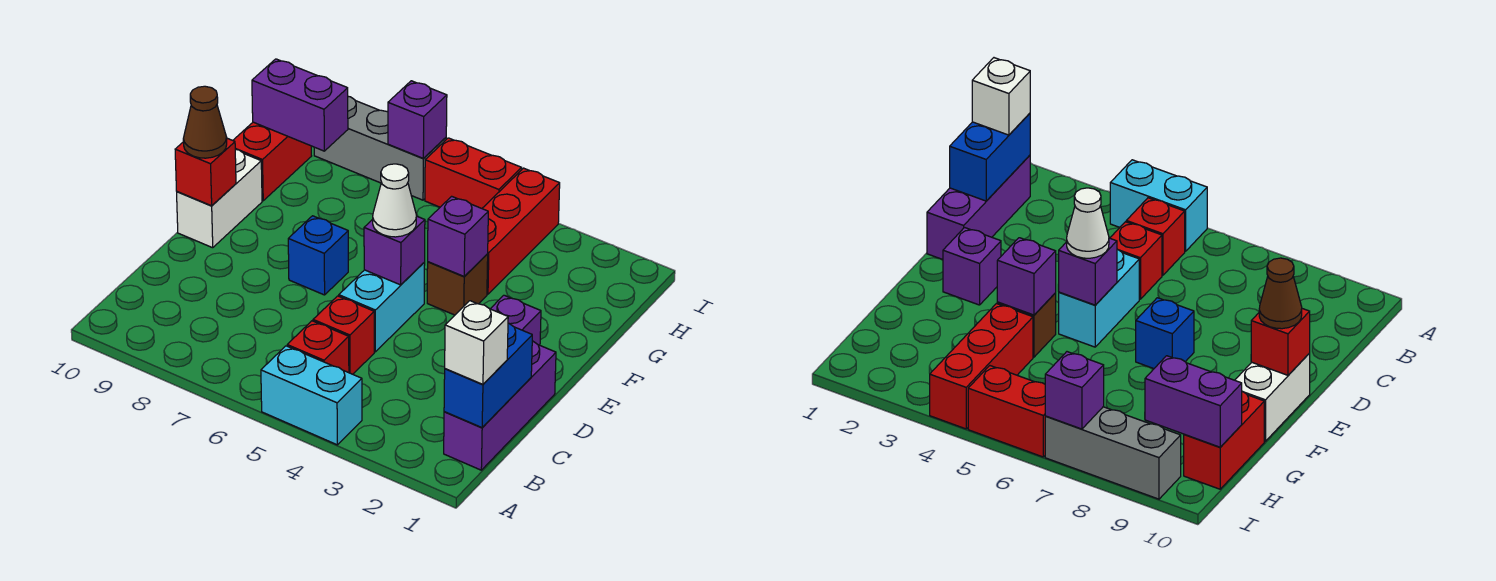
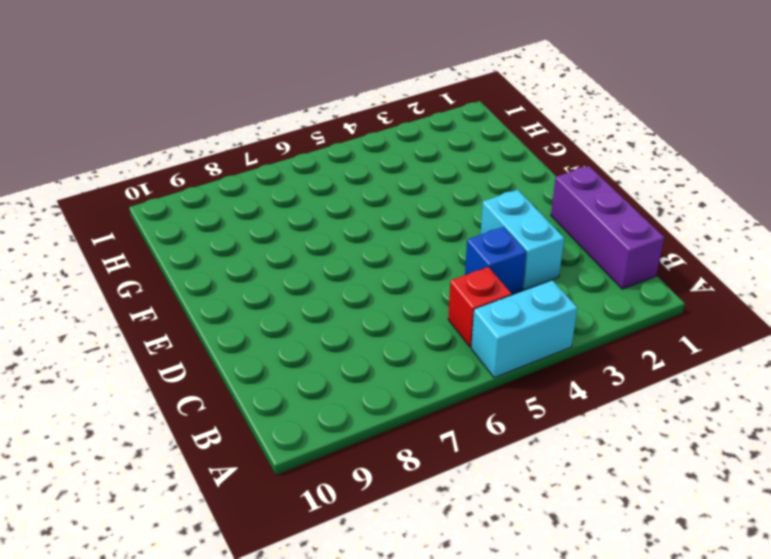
cyan brick C3:D3 level 1 -> cyan brick D5:E5 level 1
blue brick C4 level 1 -> blue brick E7 level 1
none -> red brick C5 level 1
none -> purple brick E2 level 1
none -> white brick E10:F10 level 1

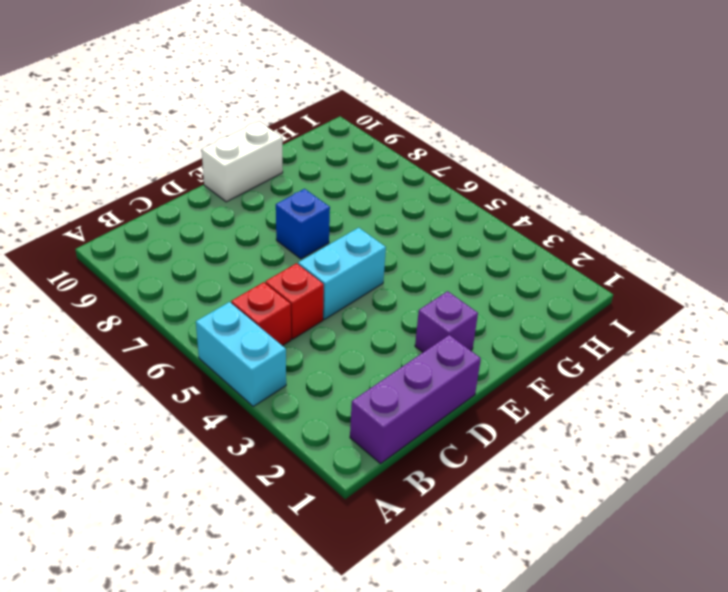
none -> brown brick F4 level 1
none -> red brick G4:I4 level 1
none -> red brick G10:H10 level 1

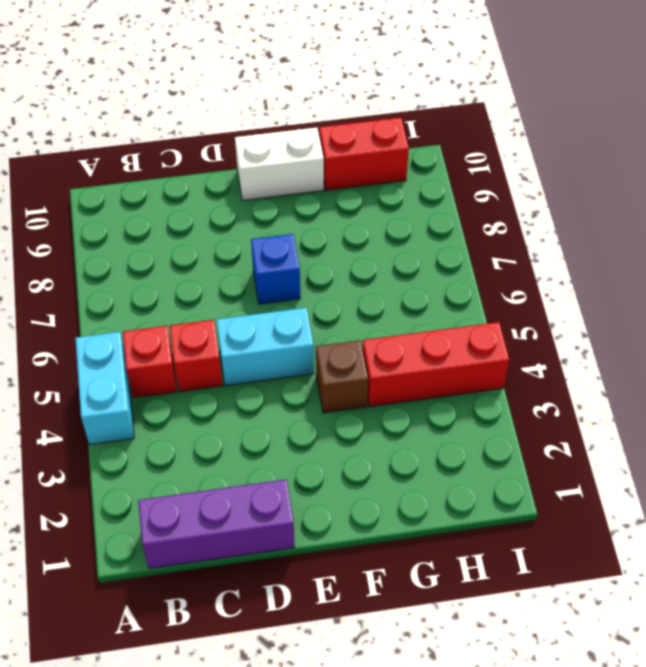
none -> purple brick E2 level 1
none -> red brick I5:I6 level 1
none -> grey brick I7:I9 level 1

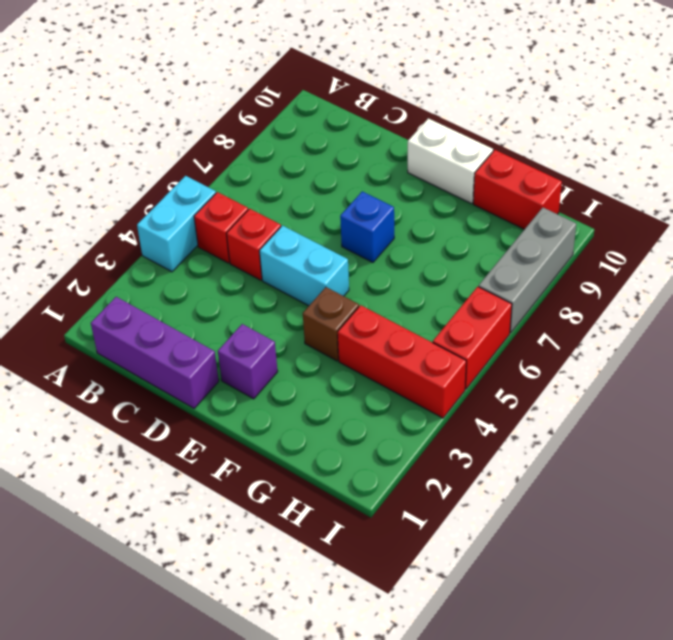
none -> blue brick B1:C1 level 2
none -> purple brick E5 level 2
none -> red brick E10 level 2

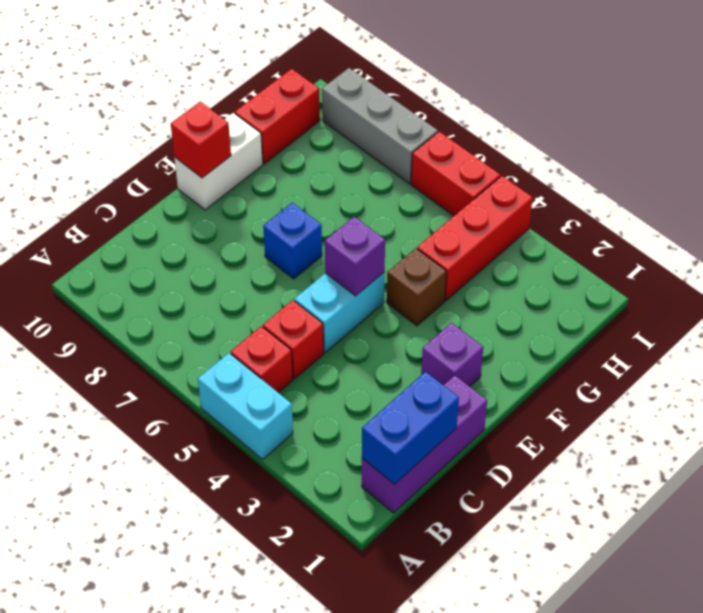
none -> purple brick F4 level 2
none -> purple brick H9:H10 level 2
none -> purple brick I7 level 2

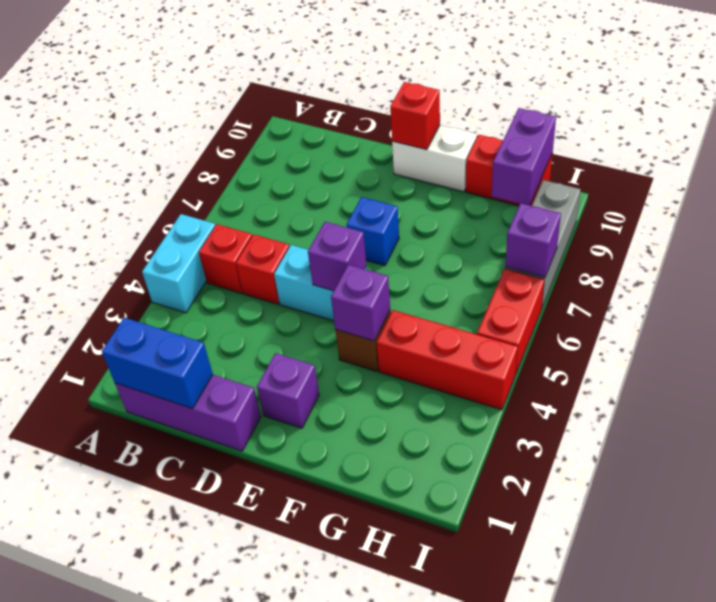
none -> white brick B1 level 3
none -> white cone E5 level 3
none -> brown cone E10 level 3

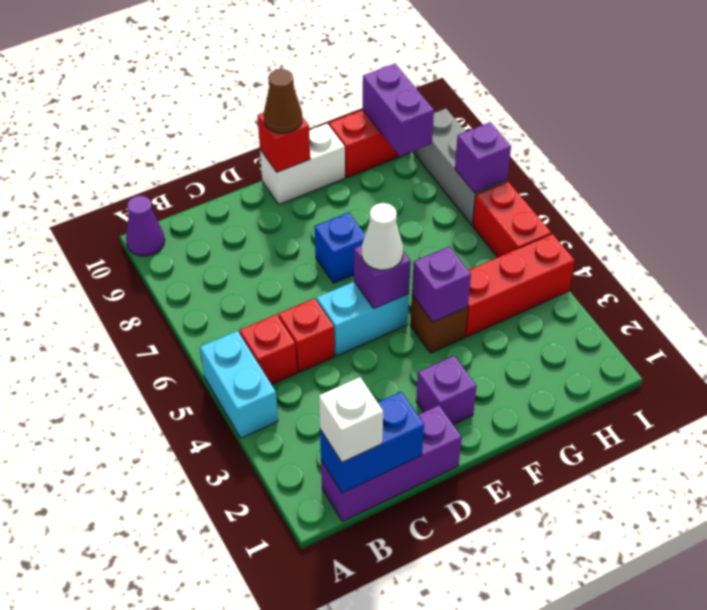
purple cone A10 level 1 -> none

